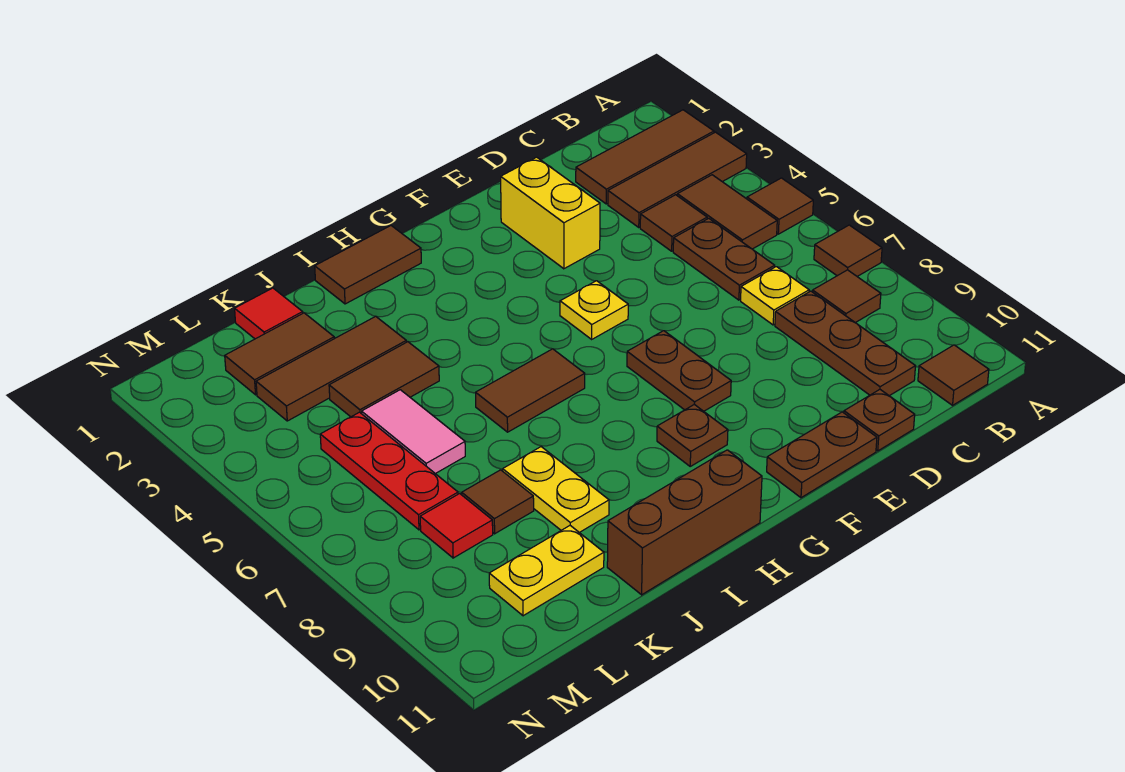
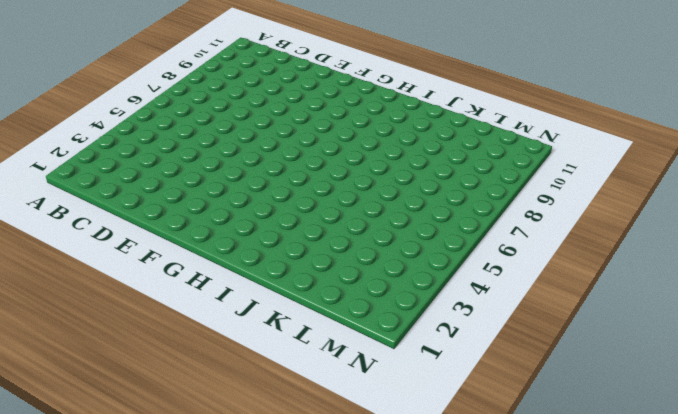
none -> brown tile A2:C2 level 1
none -> brown tile A3:C3 level 1
none -> brown tile A5 level 1
none -> brown tile A7 level 1

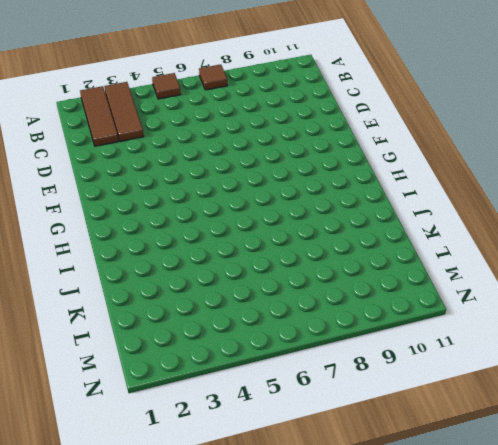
none -> brown tile B4:B5 level 1
none -> brown tile B8 level 1
none -> brown tile B11 level 1
none -> brown tile C4 level 1

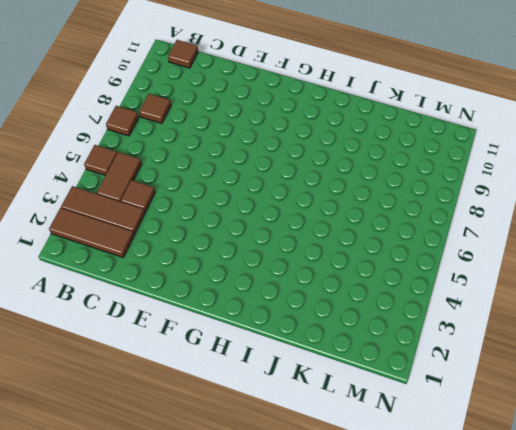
none -> brown plate C5:C6 level 1
none -> yellow plate C7 level 1
none -> brown plate C8:C10 level 1
none -> brown plate D11 level 1

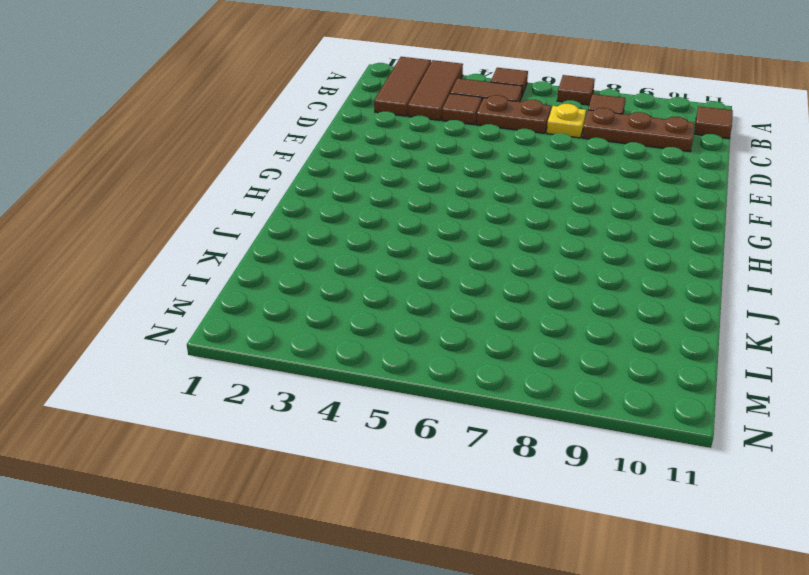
none -> brown plate D11 level 1
none -> yellow brick E2:E3 level 1
none -> brown plate E11:F11 level 1
none -> yellow plate F5 level 1

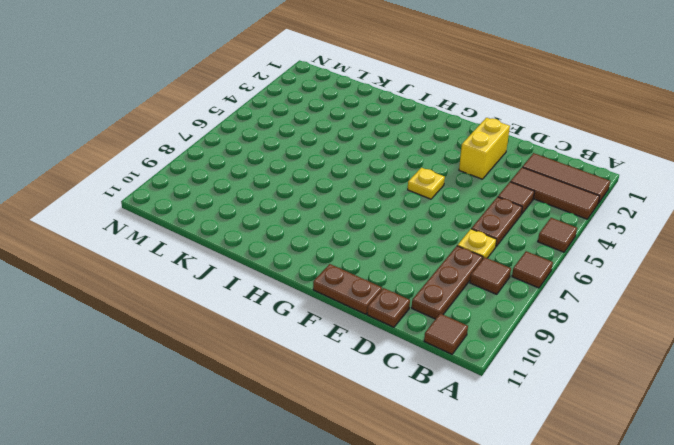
none -> brown tile B4:B5 level 1
none -> brown plate F7:F8 level 1
none -> brown plate G9 level 1
none -> brown tile H1:I1 level 1

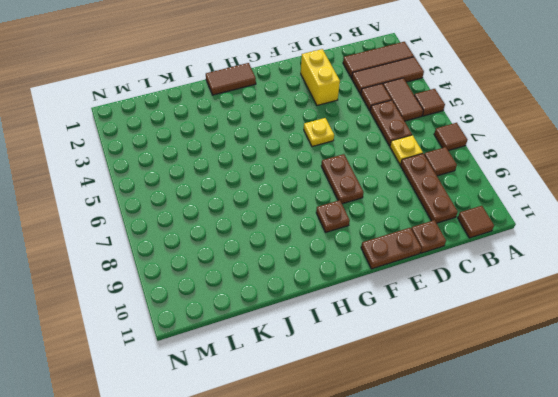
none -> brown tile H6:I6 level 1
none -> brown brick H11:J11 level 1
none -> brown tile J3:L3 level 1
none -> brown tile J4:K4 level 1

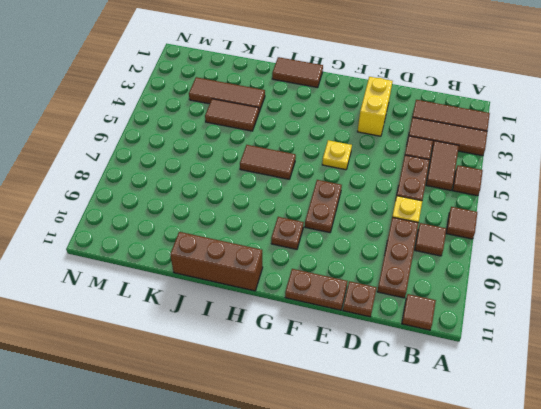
none -> yellow plate J8:J9 level 1
none -> red tile K1 level 1
none -> brown tile K2:L2 level 1
none -> pink tile K5:K6 level 1

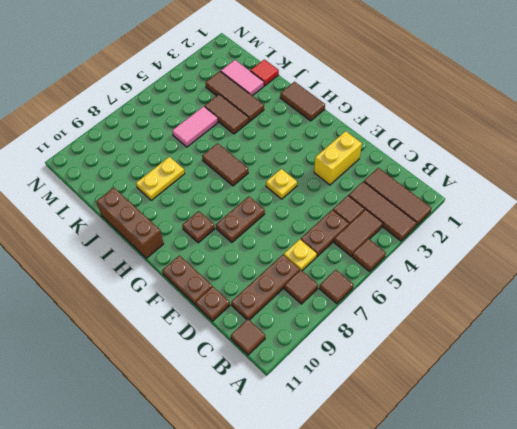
pink tile K2:L2 level 1 -> brown tile K2:L2 level 1
none -> brown tile K8 level 1
none -> yellow plate K10:L10 level 1
none -> red plate L5:L7 level 1
none -> red tile L8 level 1

